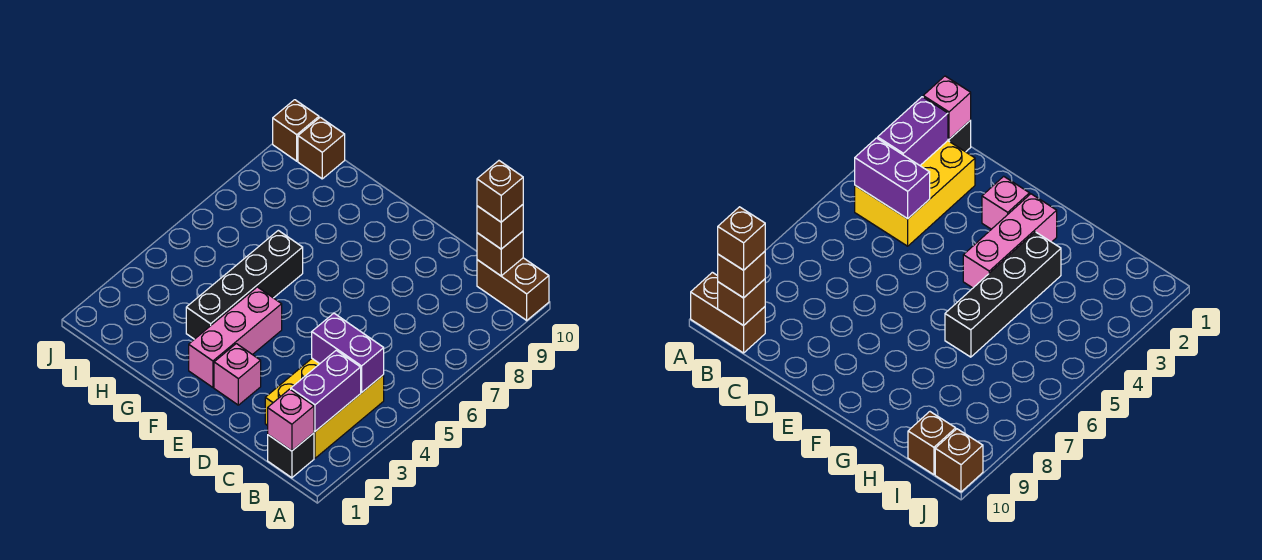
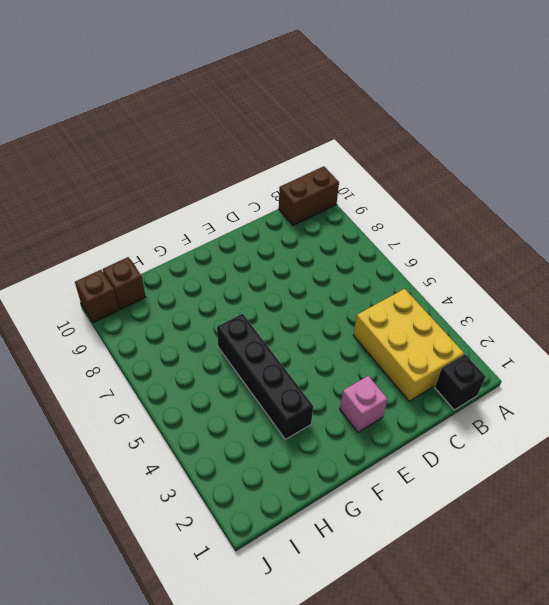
none -> pink brick F2:F4 level 1
none -> pink brick B1 level 2
none -> purple brick B2:B3 level 2

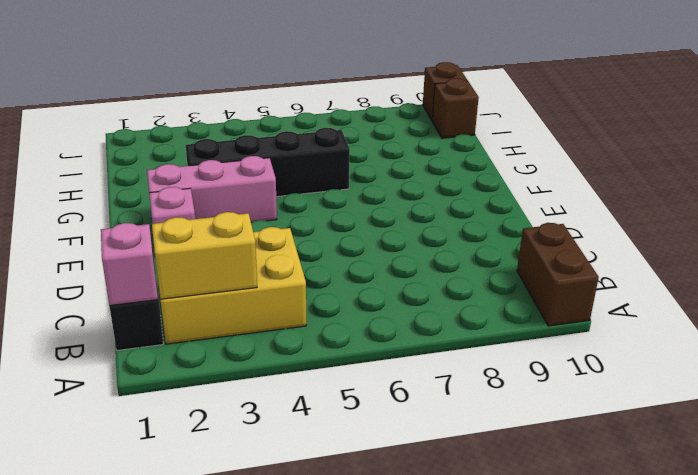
yellow brick B2:B3 level 2 -> purple brick B2:B3 level 2
none -> purple brick B4:C4 level 2
none -> brown brick B10 level 2
none -> brown brick B10 level 3

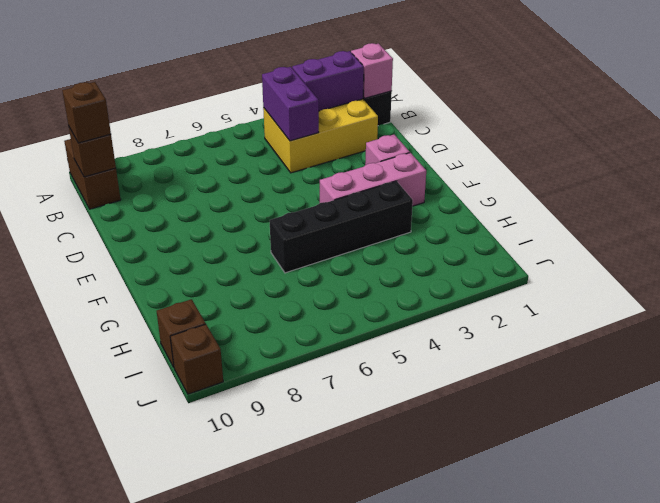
none -> brown brick B10 level 4

